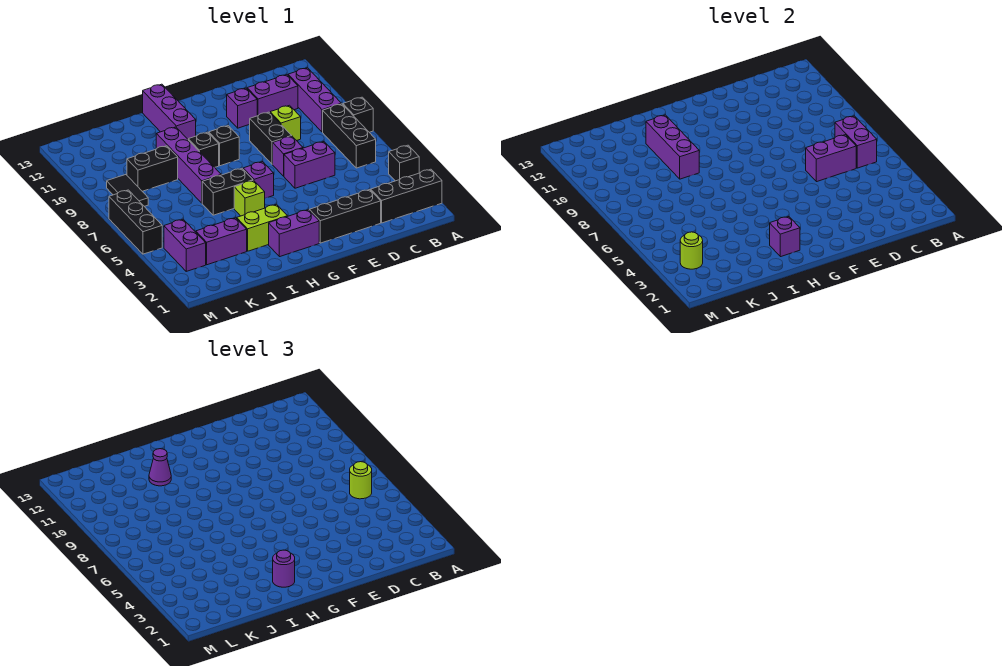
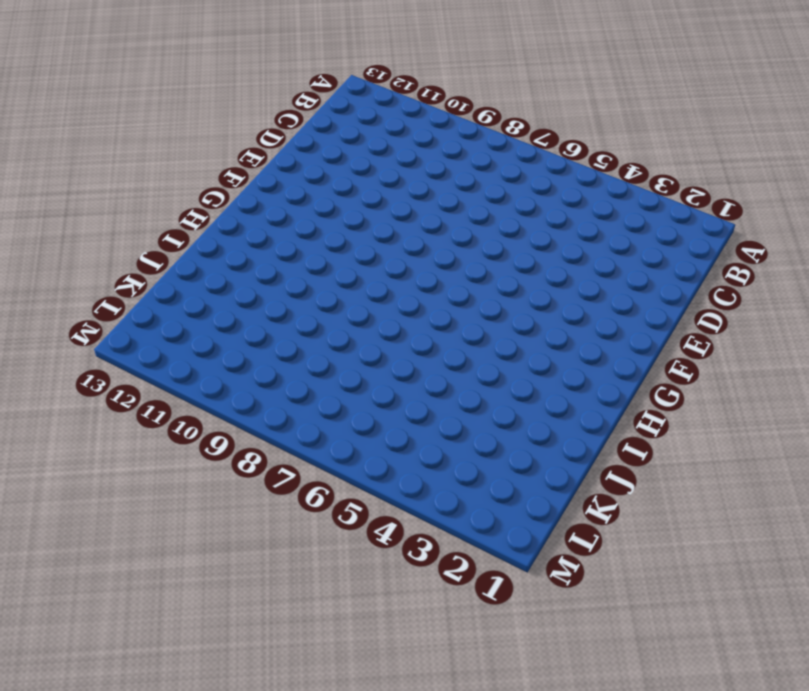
none -> black brick A2:C2 level 1
none -> black brick A4 level 1
none -> black brick A8 level 1
none -> black brick B6:B8 level 1

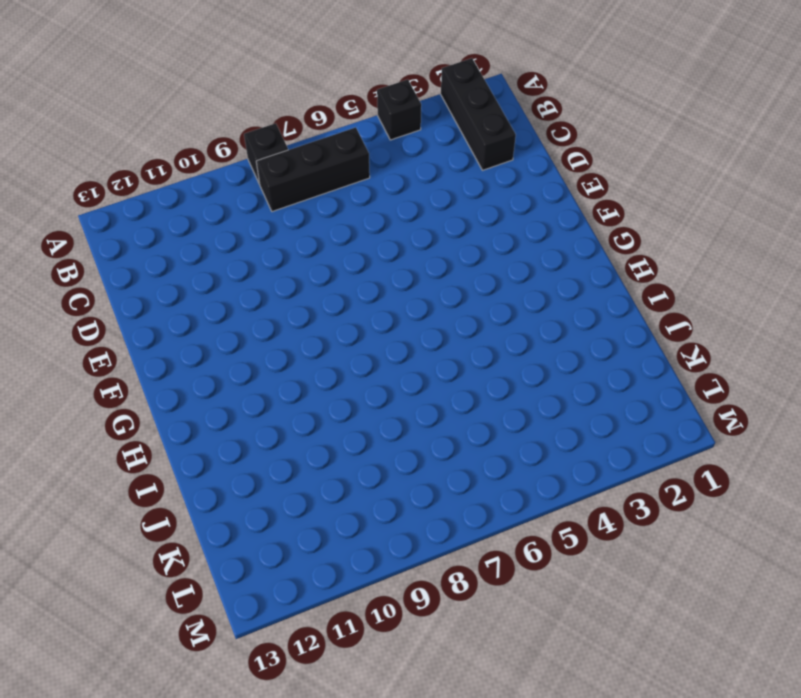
none -> purple brick B9:B11 level 1
none -> purple brick C11:D11 level 1
none -> black brick D2:F2 level 1
none -> purple brick D6:E6 level 1

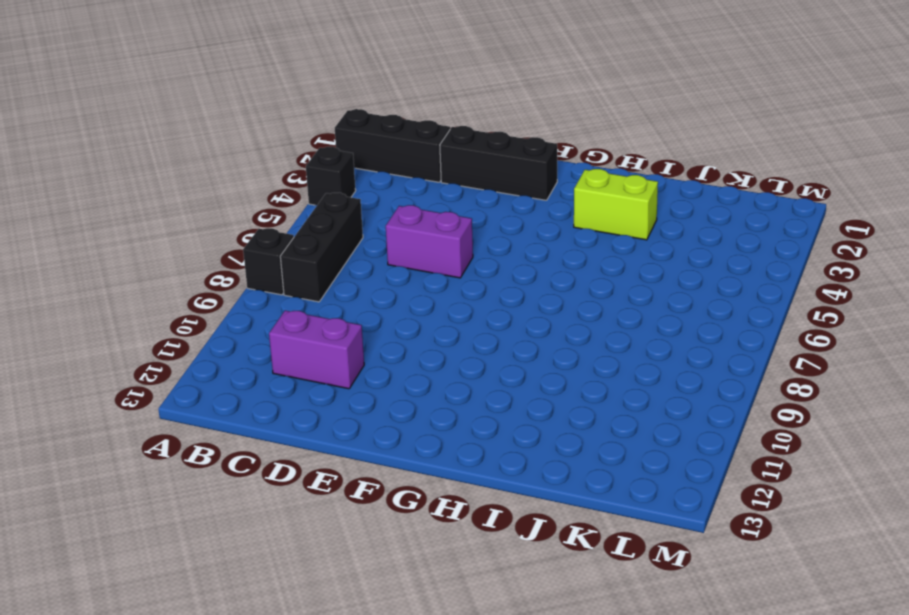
none -> purple brick B9:B11 level 1
none -> lime brick D9 level 1
none -> purple brick E7 level 1
none -> black brick E8:E9 level 1

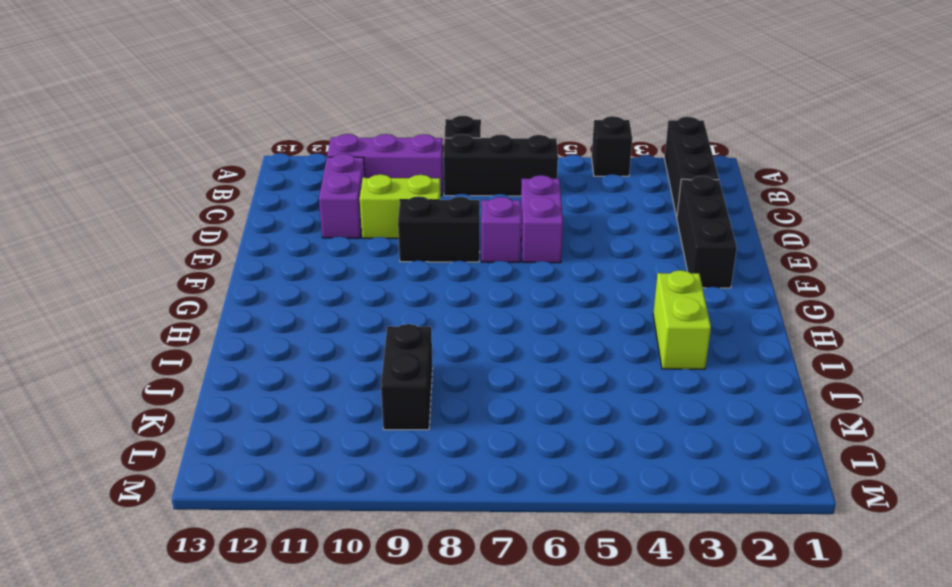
lime brick D9:D10 level 1 -> lime brick D9 level 1
none -> purple brick E11 level 1
none -> purple brick G2:H2 level 1
none -> purple brick G6 level 1
none -> black brick G9 level 1

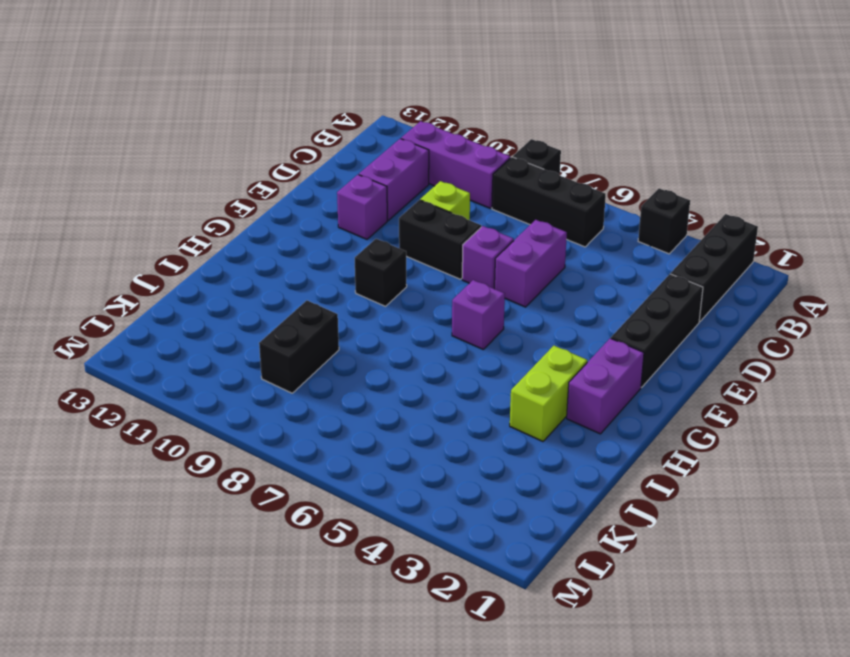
none -> lime brick H5 level 1
none -> black brick H6:I6 level 1
none -> black brick H9 level 1
none -> purple brick H11:H13 level 1

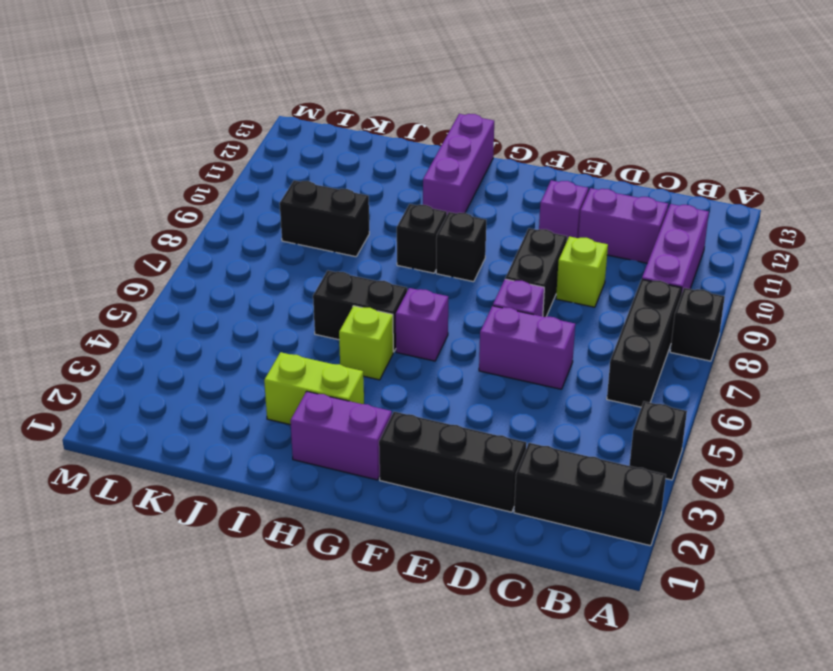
none -> purple brick I7:I10 level 1
none -> purple brick J3:K3 level 1
none -> purple brick L3:L4 level 1
none -> black tile L8:L9 level 1

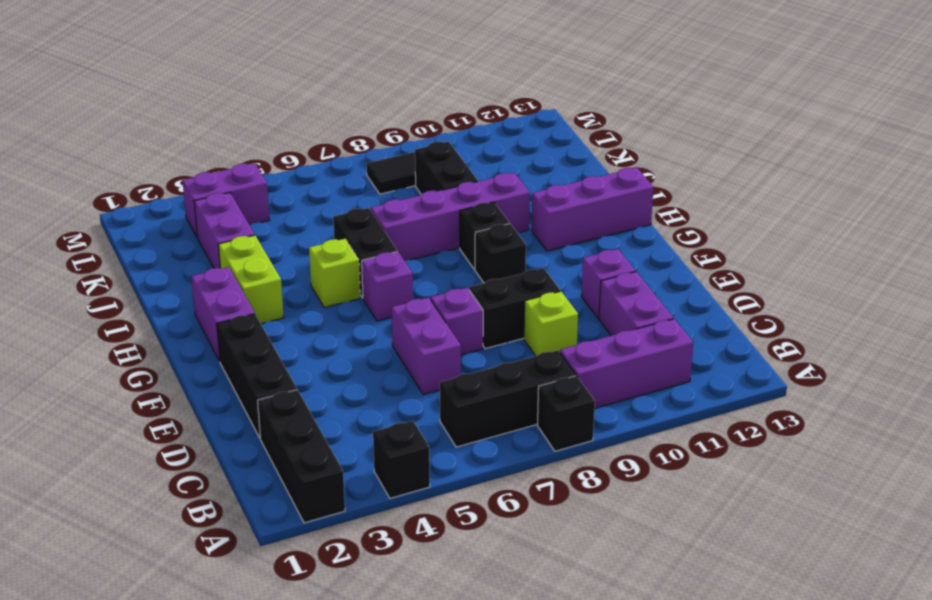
none -> black brick M5:M7 level 1
none -> purple brick B6:B7 level 2
none -> purple brick C6:D6 level 2
none -> purple brick H2 level 2

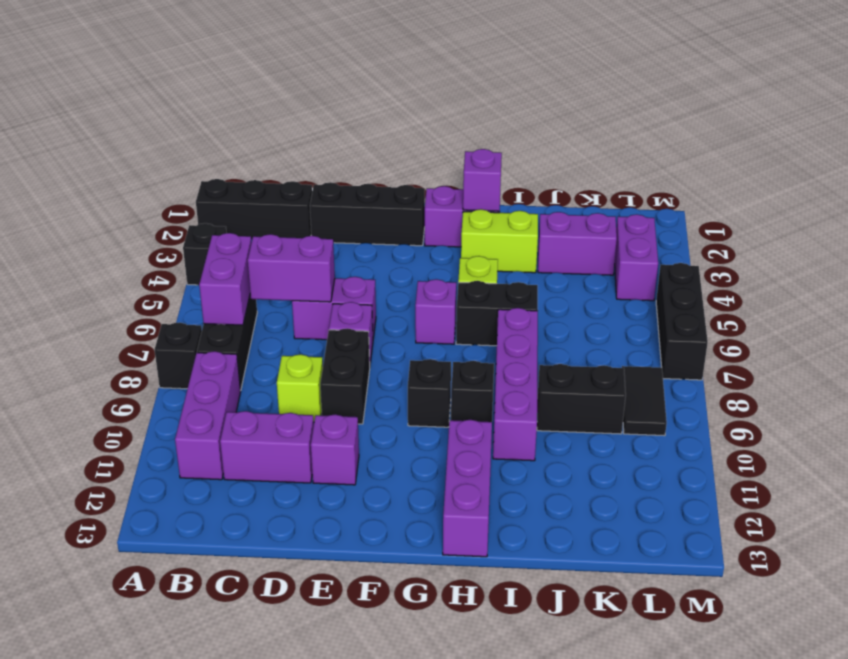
none -> purple brick I9:I11 level 2
none -> lime round brick L3 level 2
none -> lime round brick B6 level 3
none -> purple round brick H2 level 3

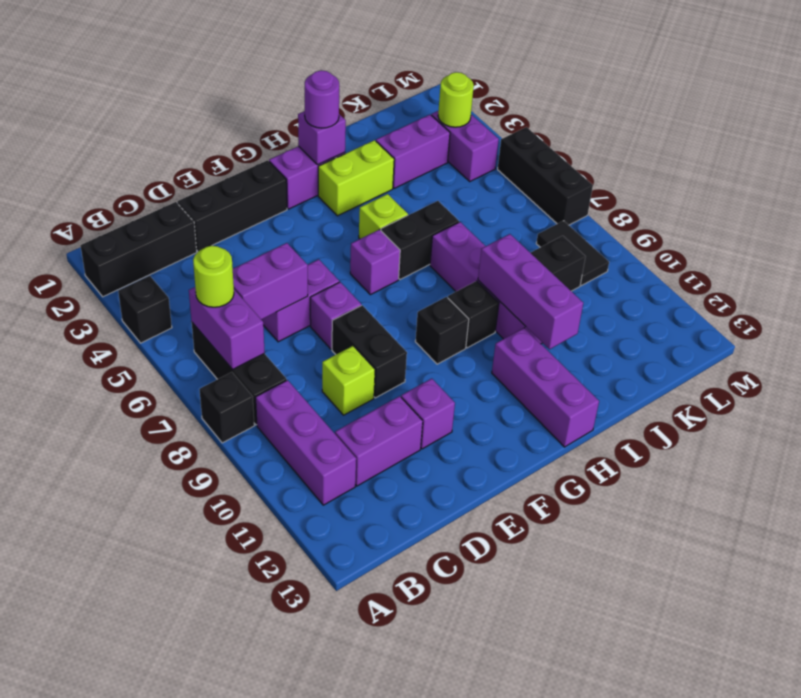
none -> purple cone I11 level 3

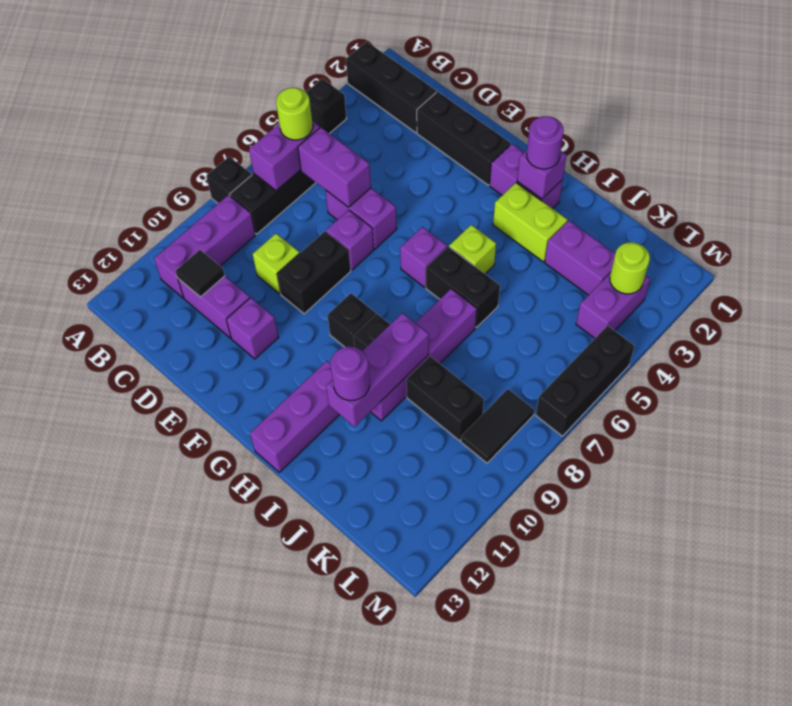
black tile C11 level 2 -> none
purple round brick I11 level 3 -> purple cone I11 level 3

